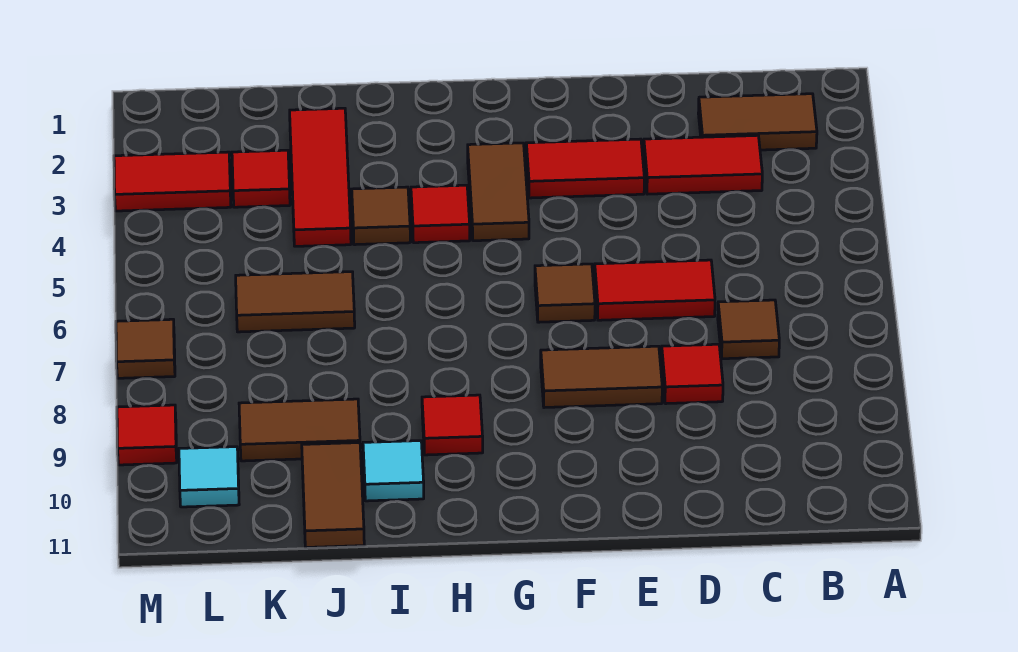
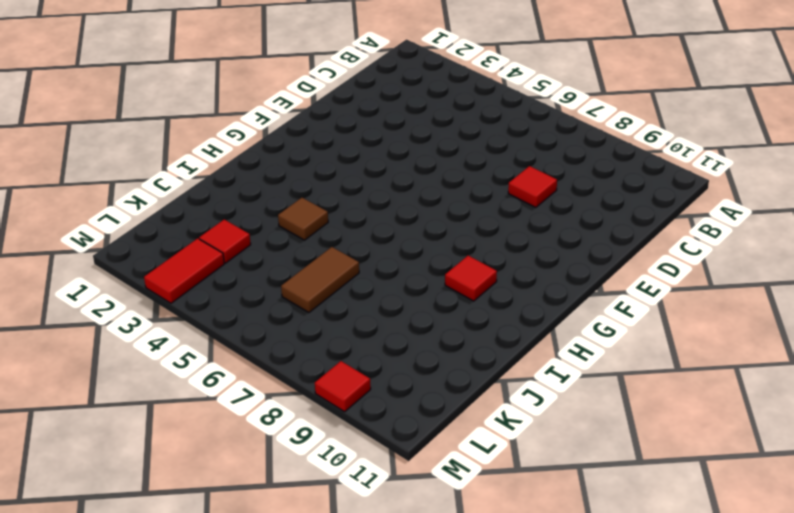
none -> brown tile B2:C2 level 1
none -> red tile C3:D3 level 1
none -> brown tile C7 level 1

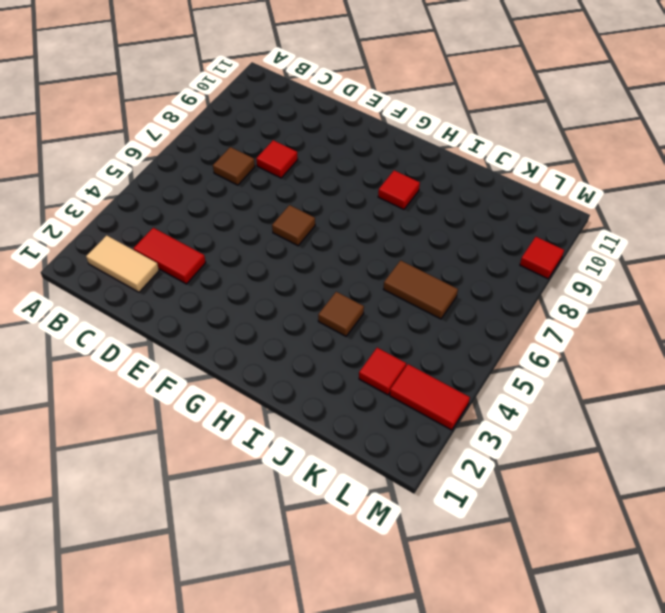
tan tile B2:C2 level 1 -> brown tile B2:C2 level 1
none -> red tile D6:E6 level 1
none -> red tile E3:F3 level 1
none -> brown tile E8:F8 level 1

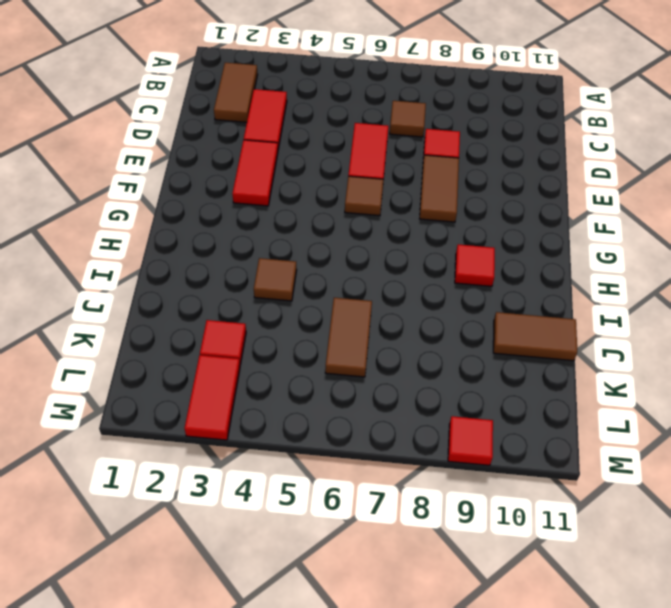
none -> brown tile G3:G4 level 1
none -> red tile H4 level 1
none -> cyan tile I10 level 1

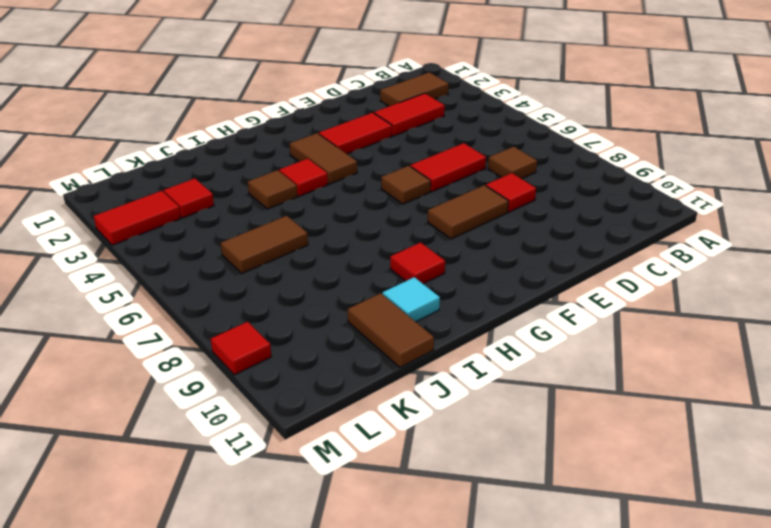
none -> red tile J2:J4 level 1
none -> brown tile J9:K9 level 1
none -> cyan tile L10 level 1

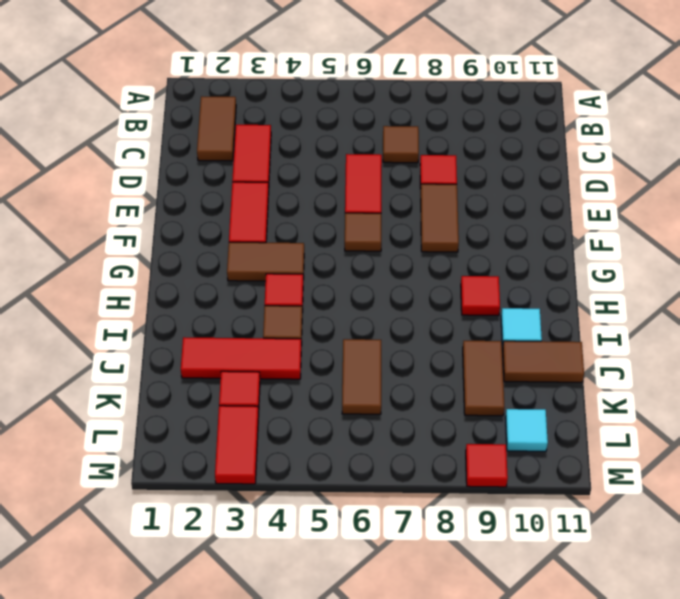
none -> brown tile M7 level 1

